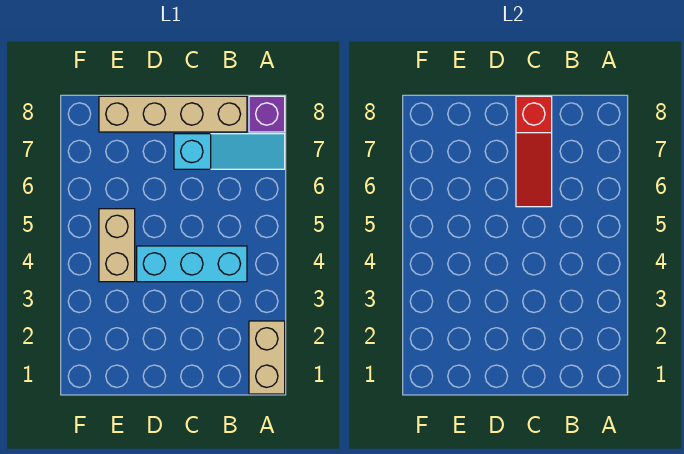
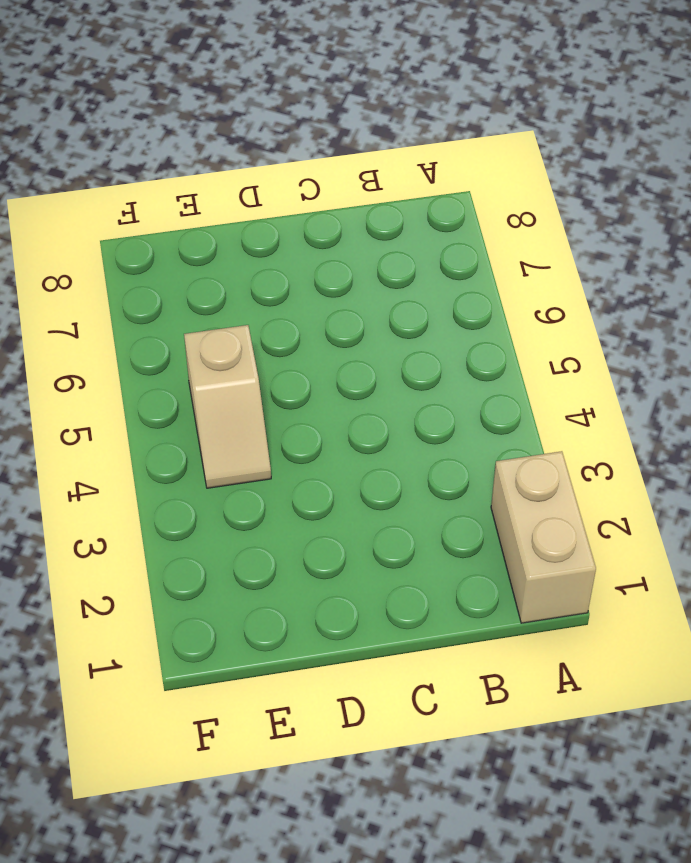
tan slope E4:E5 level 1 top 5 -> tan brick E4:E5 level 1
none -> cyan slope A7:C7 level 1 top C
none -> purple brick A8 level 1

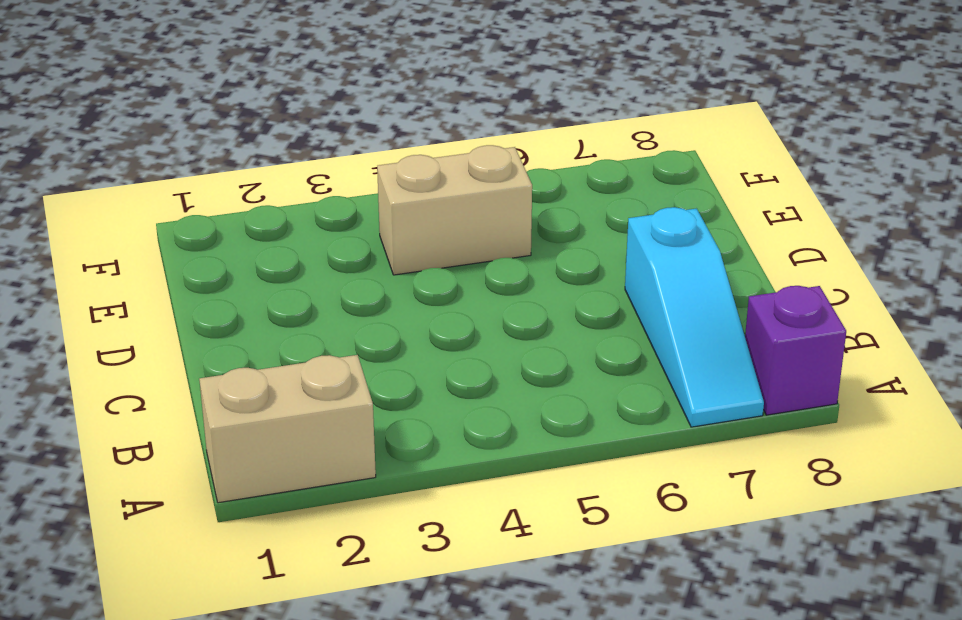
none -> cyan brick B4:D4 level 1
none -> tan brick B8:E8 level 1

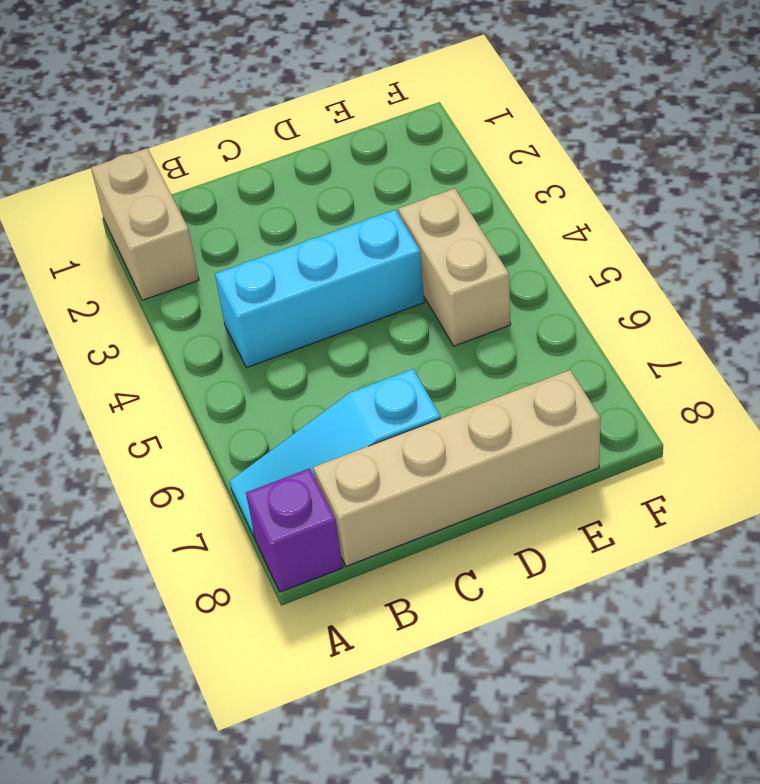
none -> red slope C6:C8 level 2 top 8

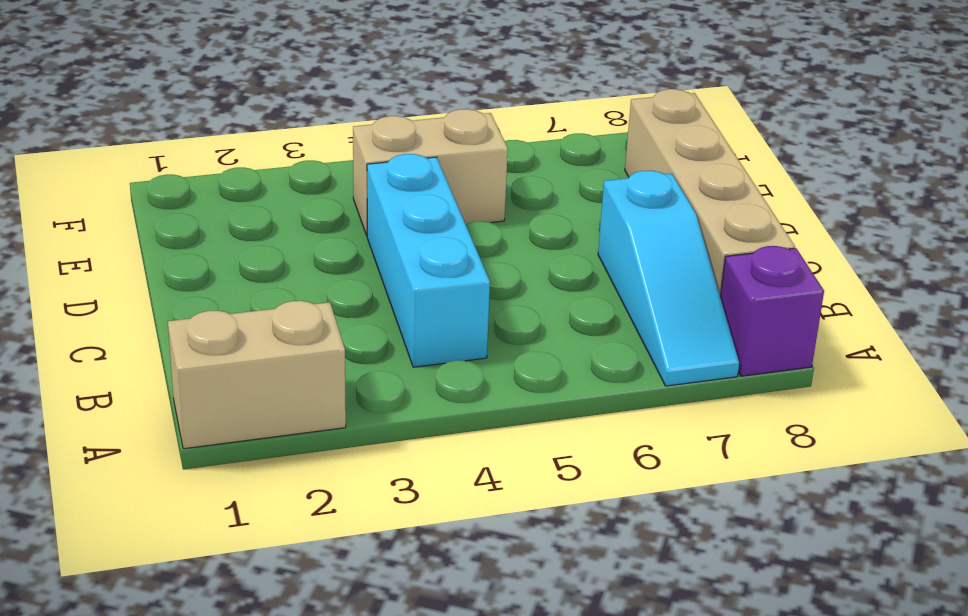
none -> red slope C6:C8 level 2 top 8

